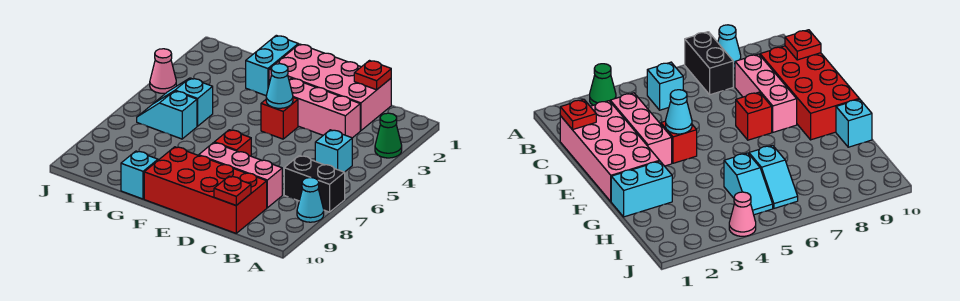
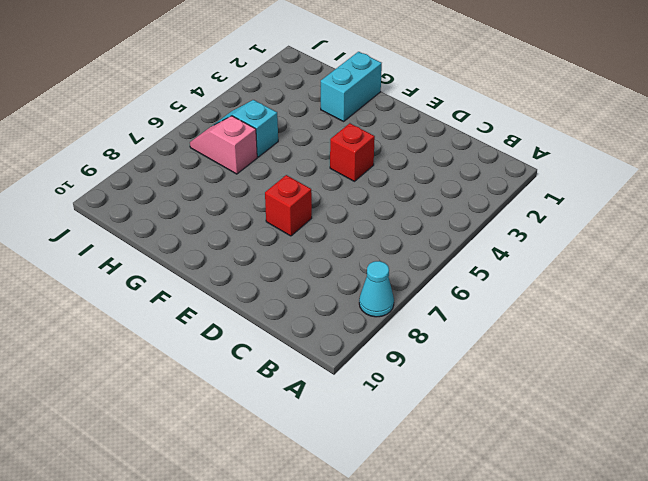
pink slope H6:I6 level 1 top H -> cyan slope H6:I6 level 1 top H
none -> green cone A3 level 1
none -> black brick A7:B7 level 1
none -> cyan brick B5 level 1

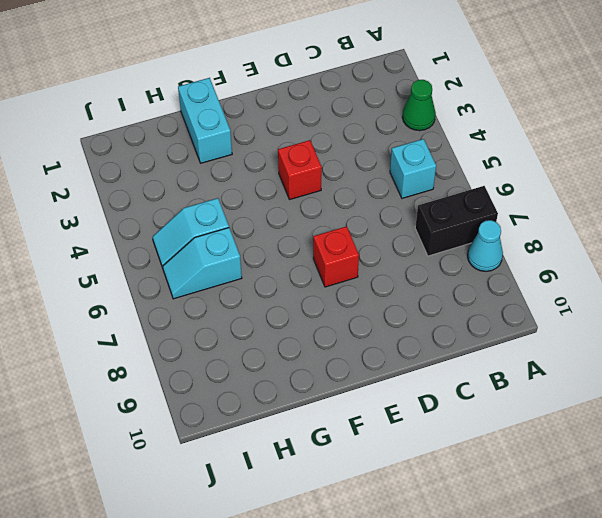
none -> pink brick C1:F2 level 1
none -> pink brick C3:E3 level 1
none -> pink brick C8:E8 level 1

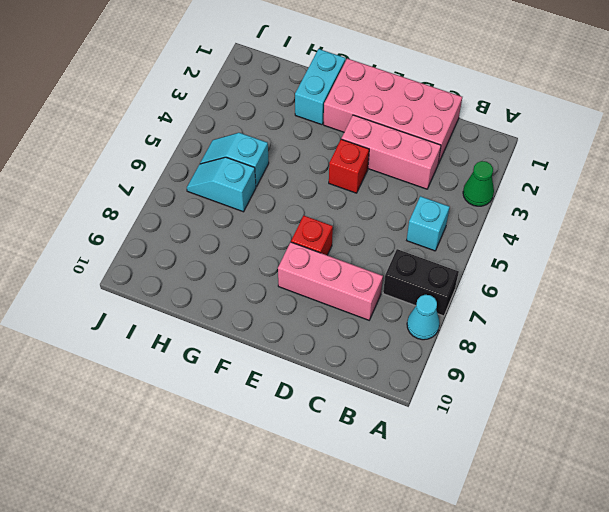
none -> red brick C9:F10 level 1
none -> cyan brick G10 level 1
none -> pink cone J4 level 1

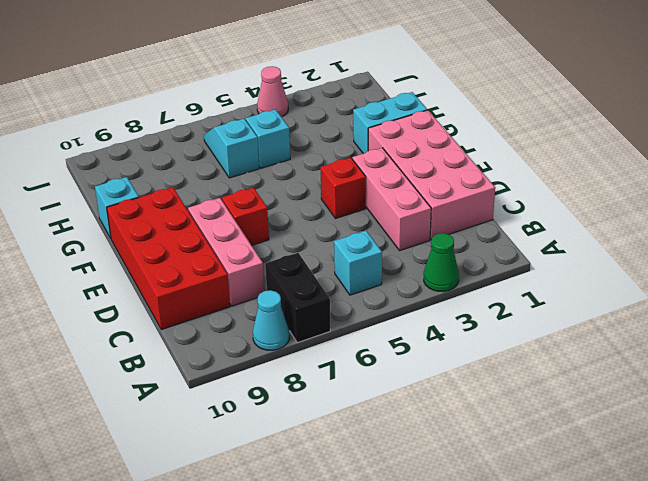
none -> red plate C1 level 2
none -> red plate C10 level 2
none -> cyan cone E4 level 2

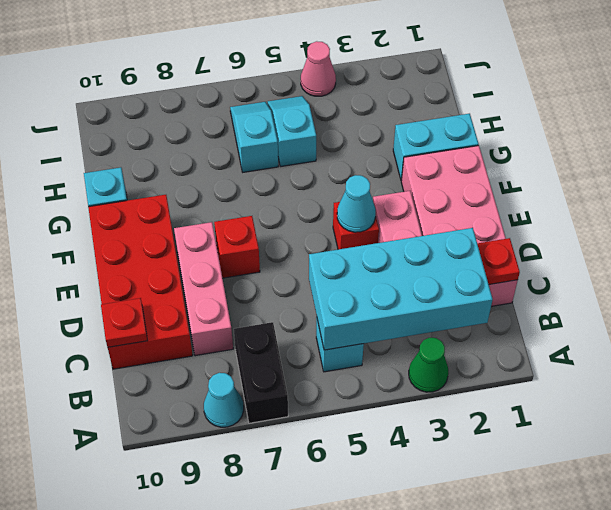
cyan brick B2:C5 level 2 -> none

